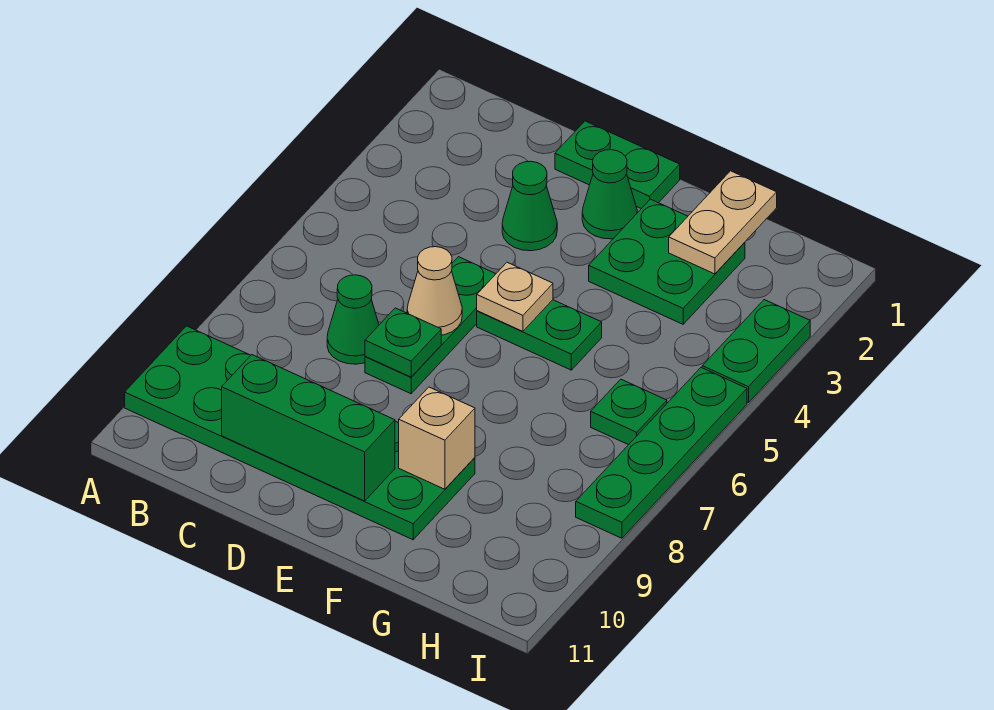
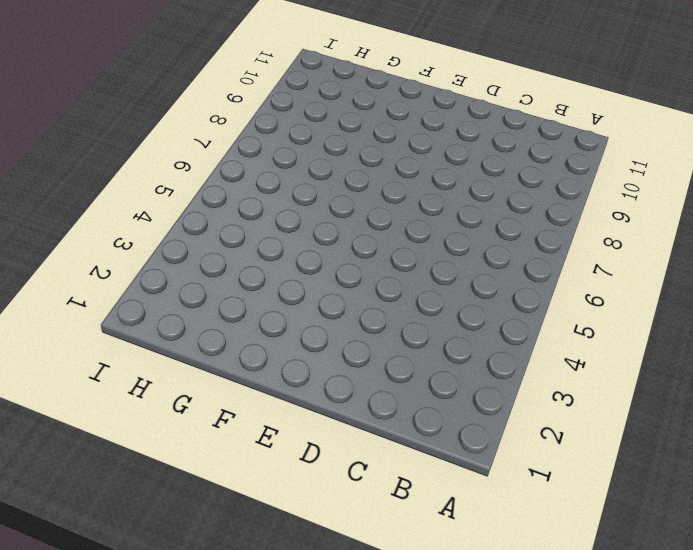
none -> green plate A9:F10 level 1
none -> green cone C7 level 1
none -> green plate D1:E1 level 1

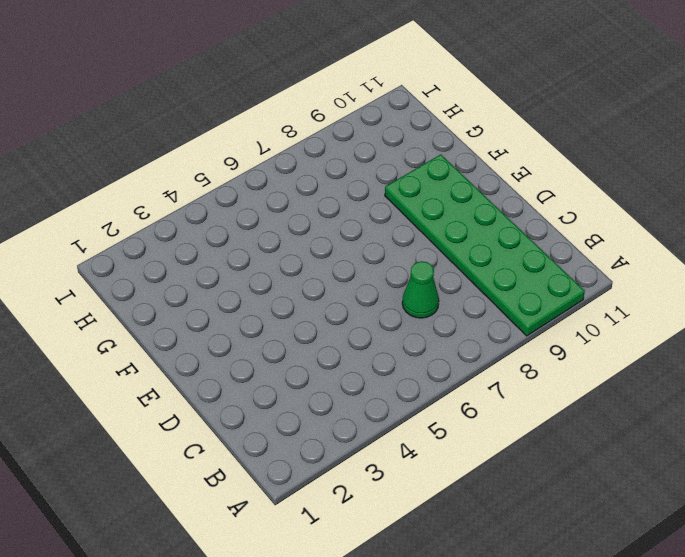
none -> green plate D1:E1 level 1
none -> green cone D3 level 1
none -> green plate D5:D7 level 1

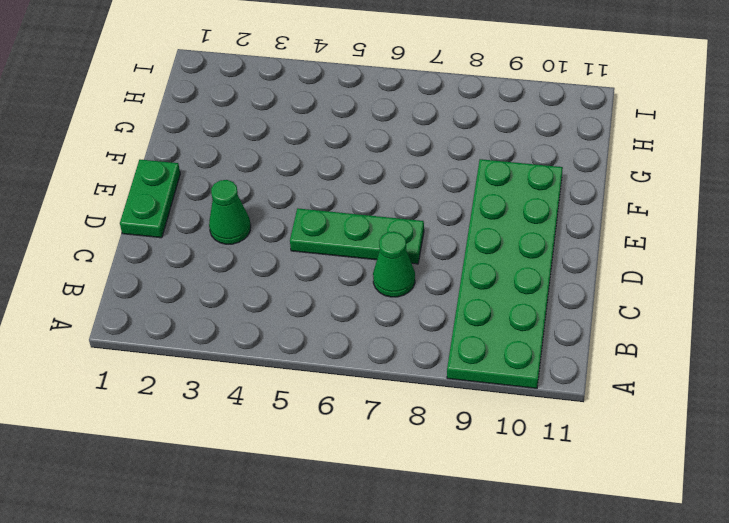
none -> green cone E2 level 1
none -> green plate E5:F5 level 1
none -> green plate F2:G3 level 1

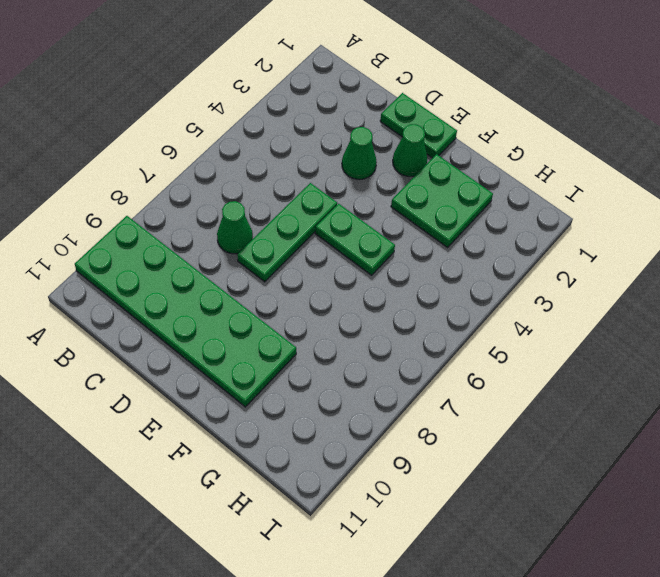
none -> green plate H6 level 1
none -> green plate I3:I4 level 1
none -> green plate I5:I8 level 1

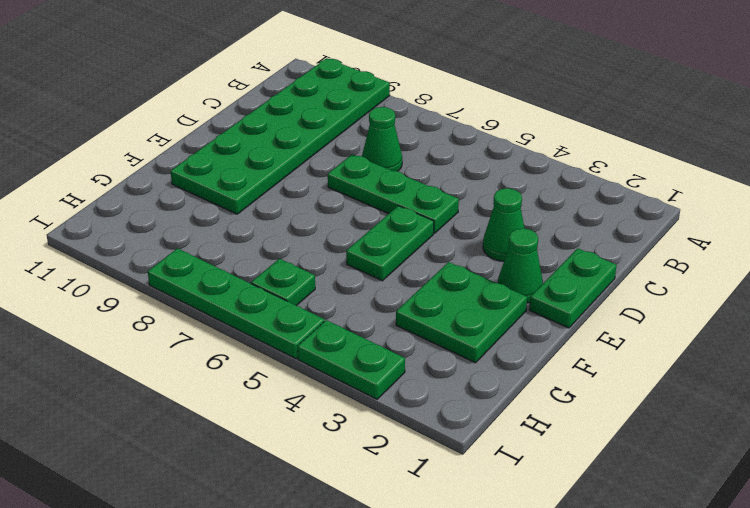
none -> green brick C10:E10 level 2
none -> tan cone D6 level 2
none -> green plate D7 level 2

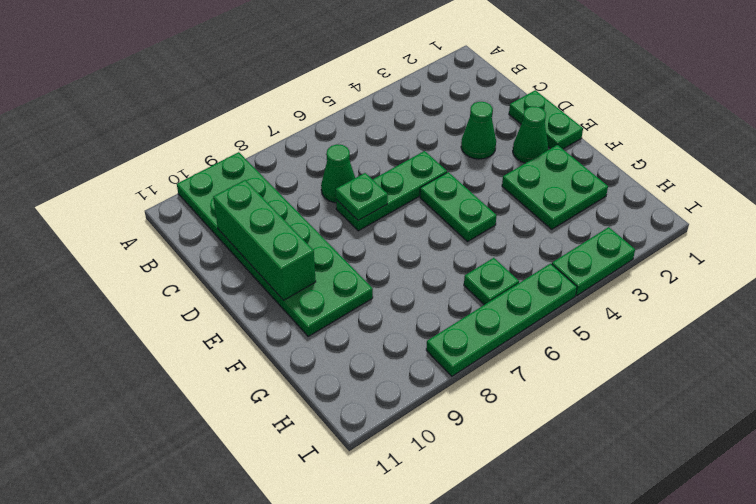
none -> tan cone D6 level 2
none -> tan plate E5 level 2
none -> tan brick F9 level 2

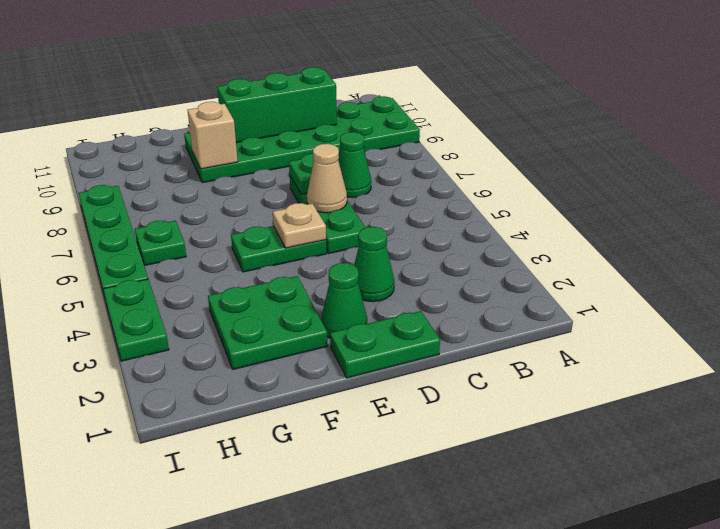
none -> tan plate G1:G2 level 2

